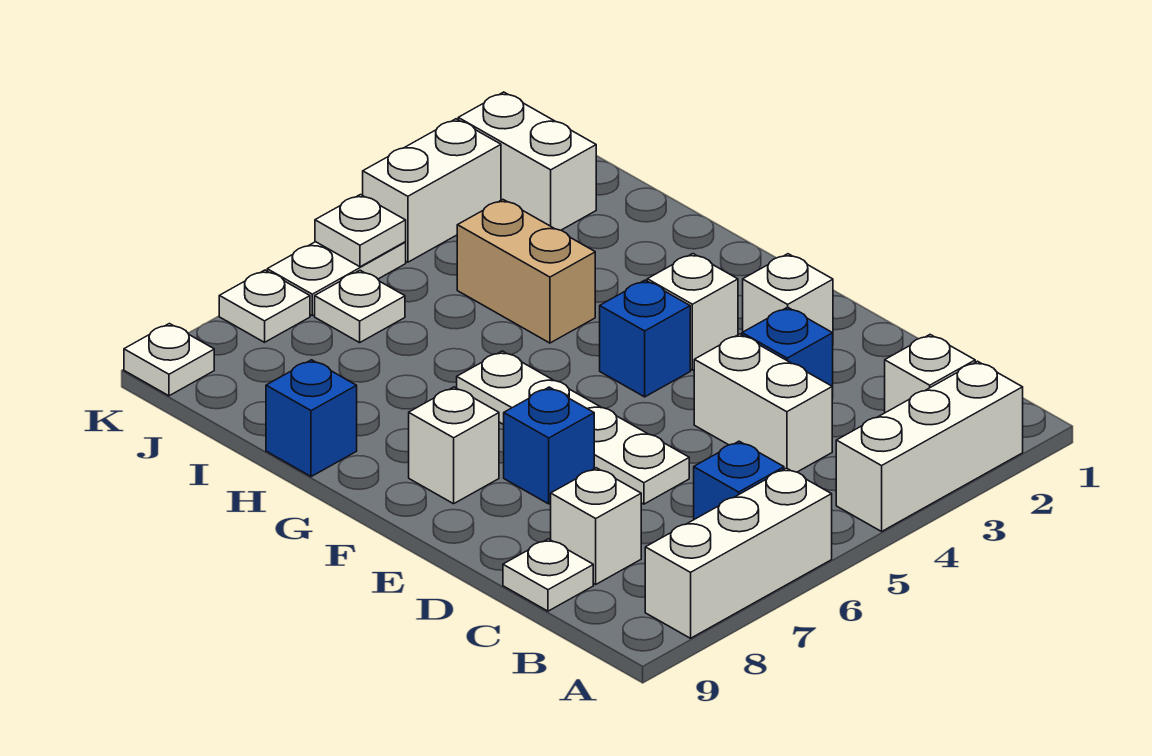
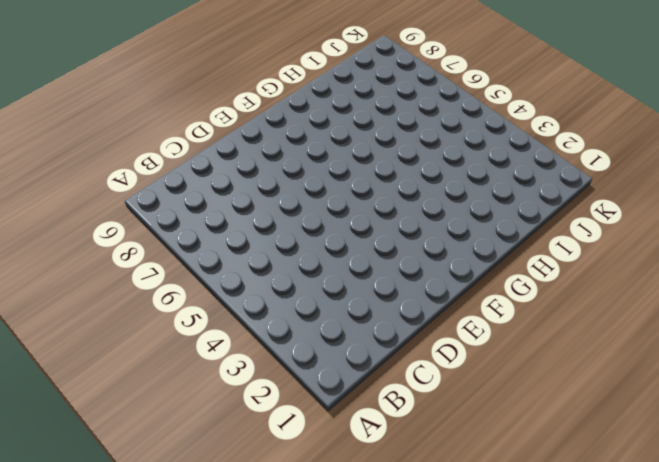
none -> white brick A2:A4 level 1
none -> white brick A6:A8 level 1
none -> white brick B2 level 1

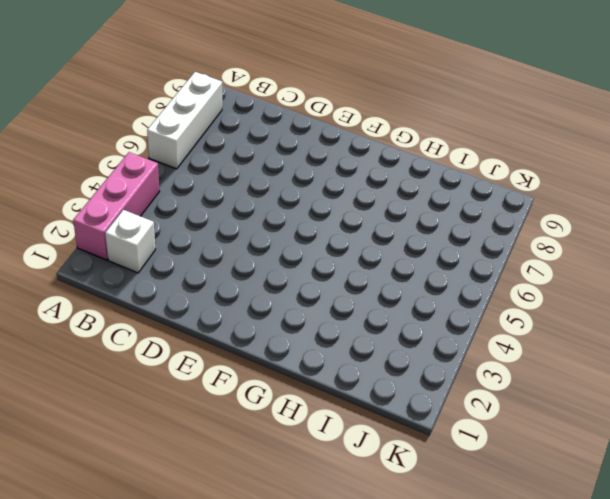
pink brick A2:A4 level 1 -> white brick A2:A4 level 1
none -> blue brick B6 level 1
none -> white brick C4:D4 level 1
none -> white brick C8 level 1

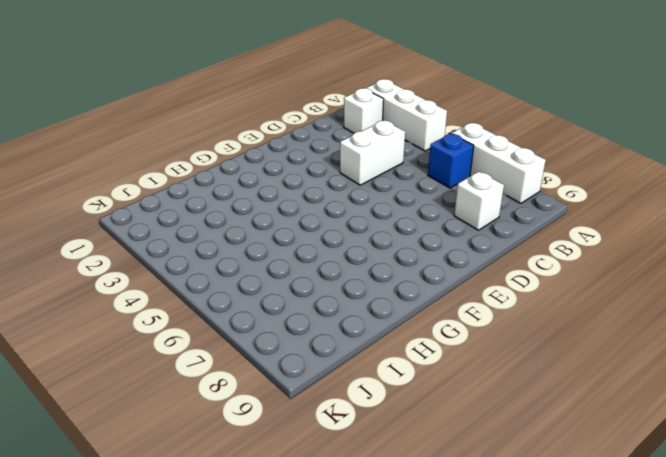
none -> white plate C9 level 1
none -> blue brick D3 level 1
none -> white plate D6:G6 level 1

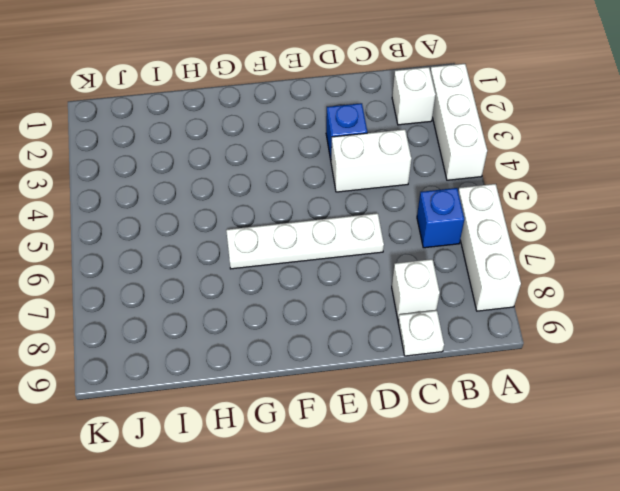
none -> white brick E2 level 1
none -> blue brick E7 level 1
none -> white brick F3 level 1

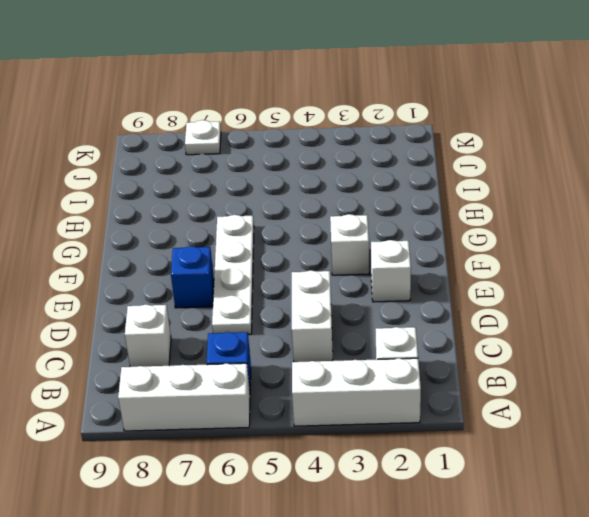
none -> white plate C9 level 1
none -> blue brick D3 level 1
none -> blue brick F4 level 1

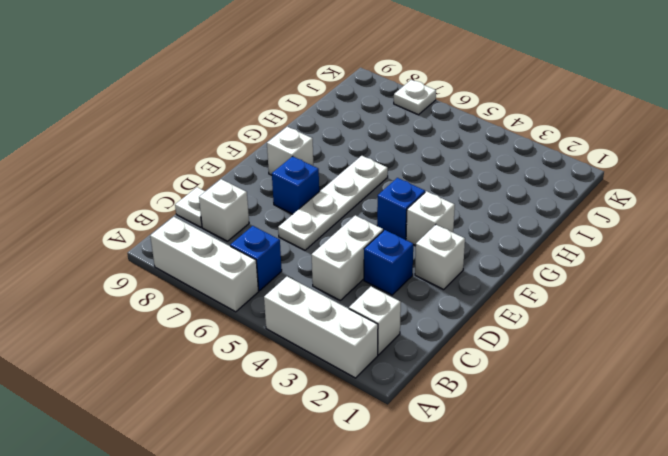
none -> tan brick H4:I4 level 1
none -> blue brick H9 level 1
none -> white brick J2:K2 level 1

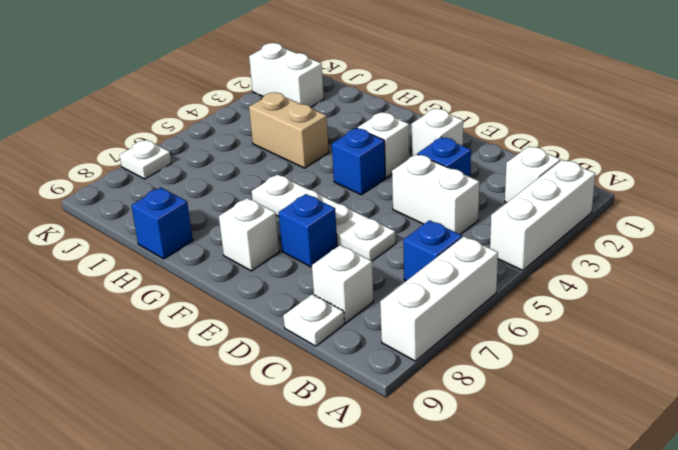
none -> white plate J6 level 1
none -> white brick K3:K4 level 1
none -> white plate K5:K6 level 1

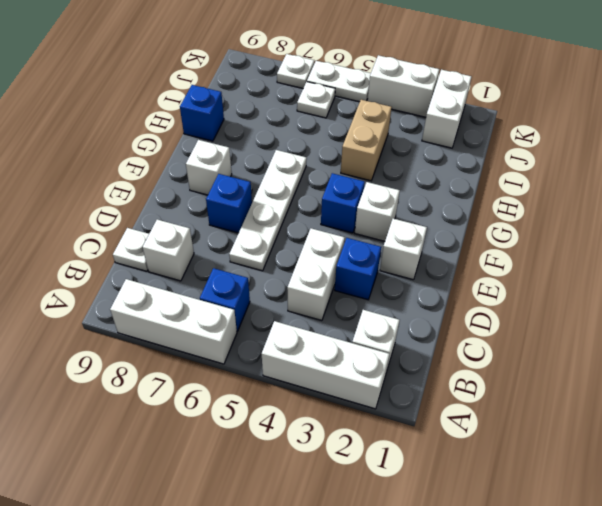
none -> white plate K9 level 1
none -> white plate K5 level 2

